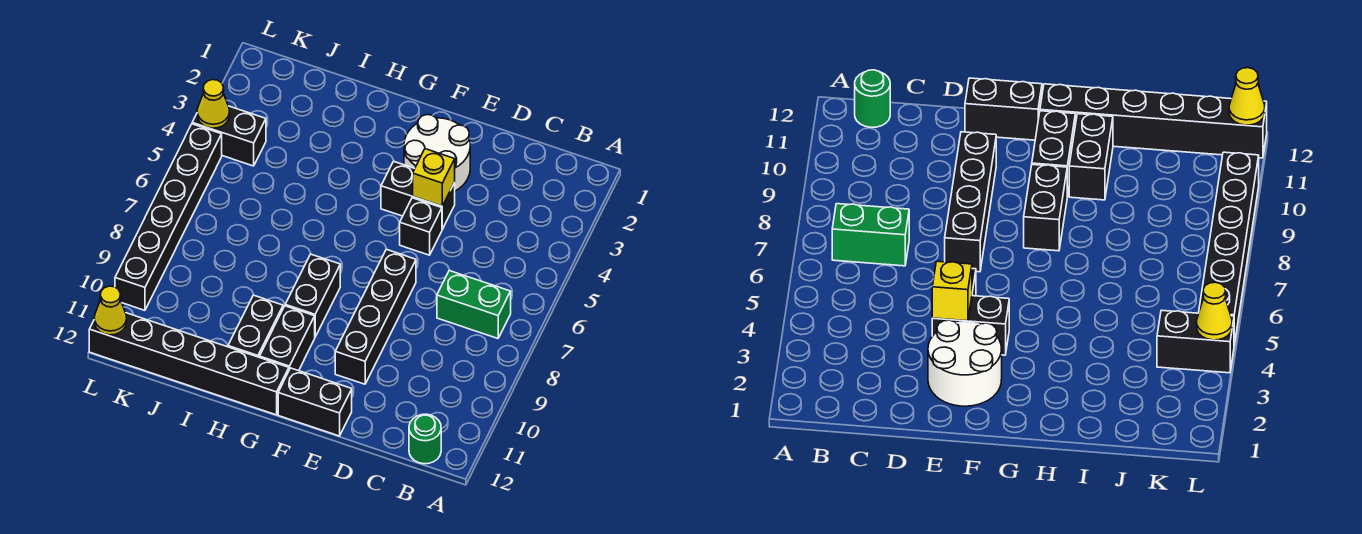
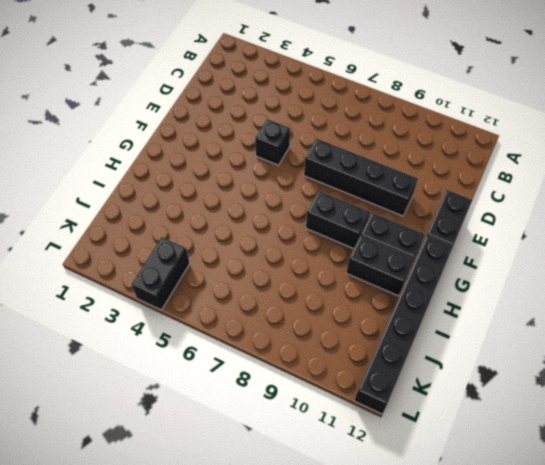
none -> green brick B7:C7 level 1
none -> green round brick B12 level 1
none -> white round brick E2:F3 level 1

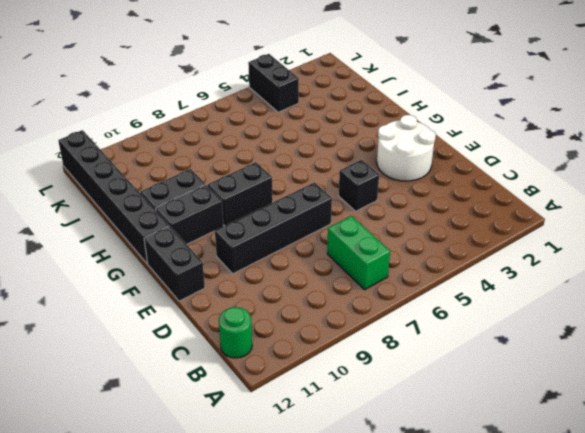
none -> black brick E4:F4 level 1
none -> black brick L5:L10 level 1
none -> yellow brick E4 level 2

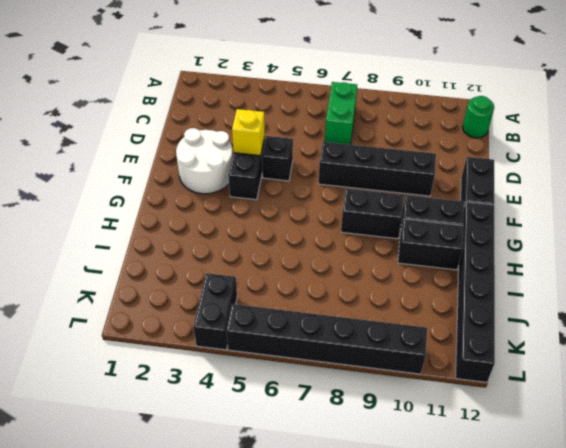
none -> yellow cone L4 level 2
none -> yellow cone L12 level 2

